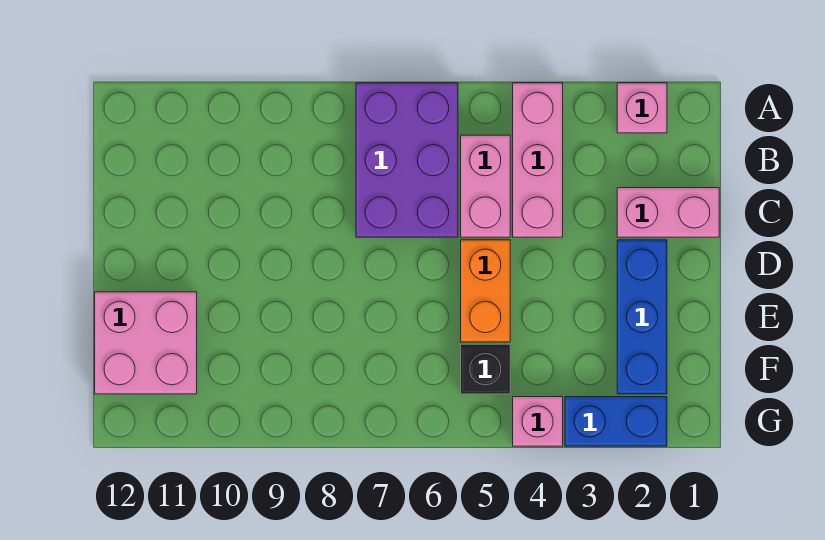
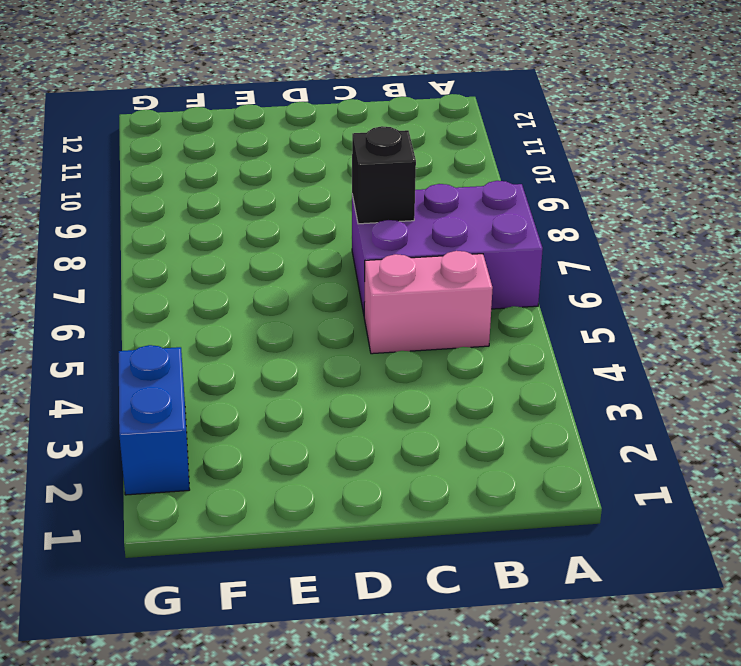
black brick C7 level 2 -> black brick F5 level 1
none -> pink brick A2 level 1
none -> pink brick A4:C4 level 1

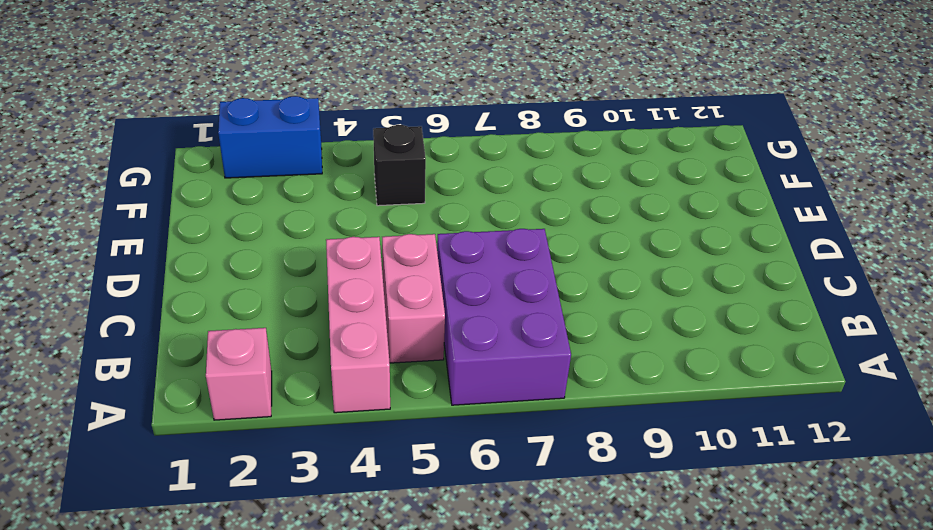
none -> pink brick C1:C2 level 1
none -> blue brick D2:F2 level 1

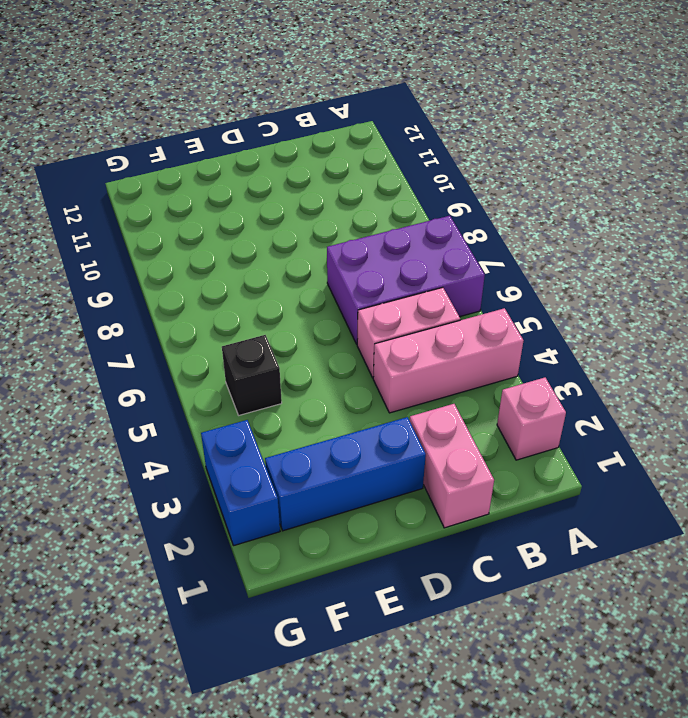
none -> orange brick D5:E5 level 1
none -> pink brick E11:F12 level 1

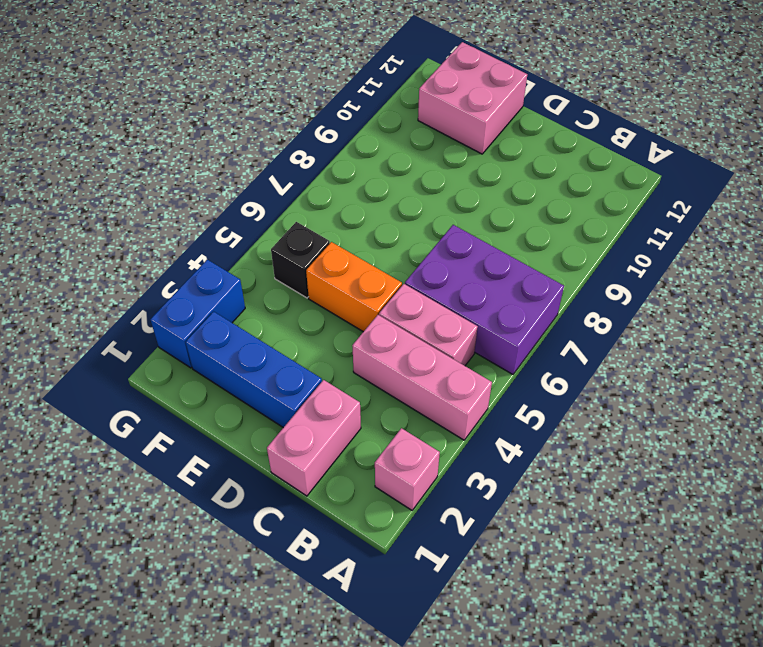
none -> pink brick G4 level 1

